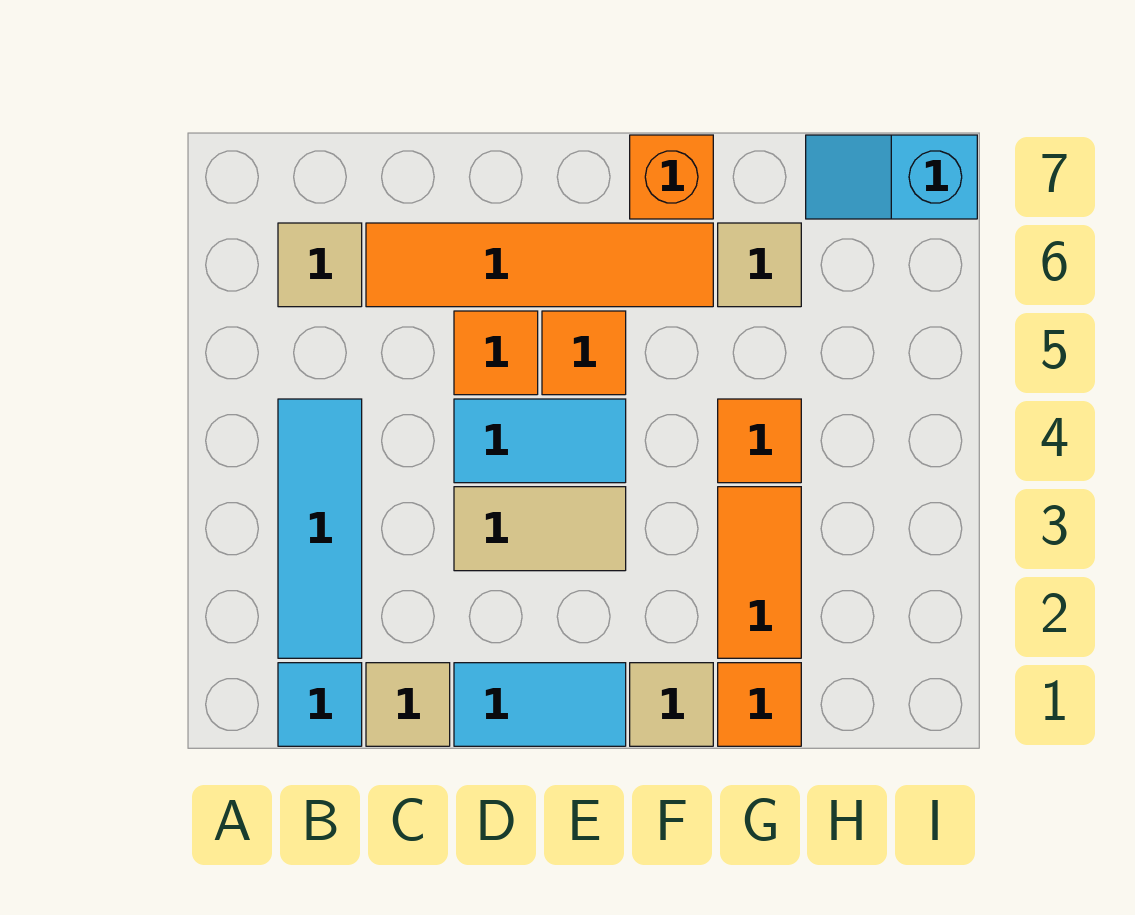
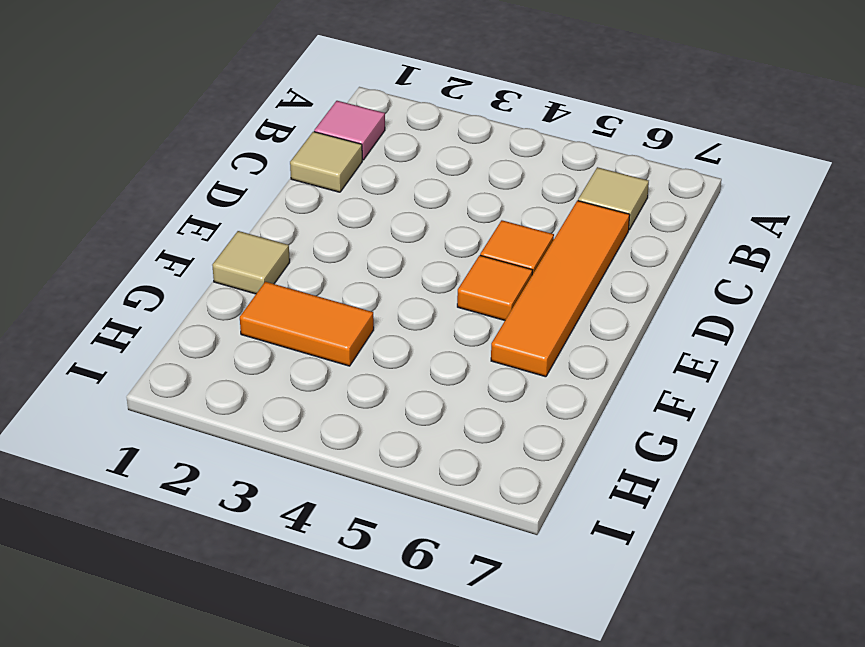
pink tile B1 level 1 -> cyan tile B1 level 1
none -> cyan tile B2:B4 level 1
none -> cyan tile D1:E1 level 1
none -> tan tile D3:E3 level 1

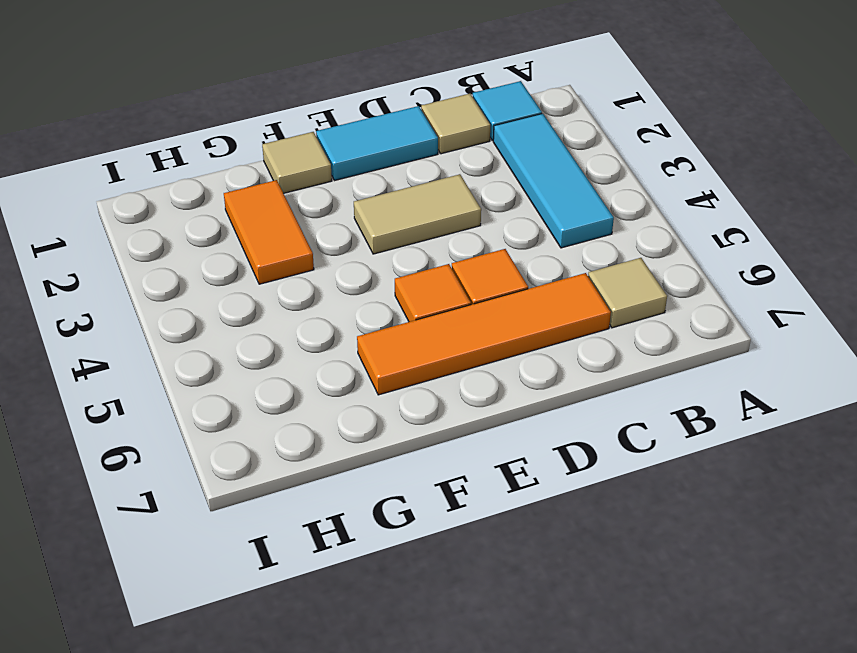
none -> cyan tile D4:E4 level 1
none -> orange brick F7 level 1
none -> orange tile G1 level 1

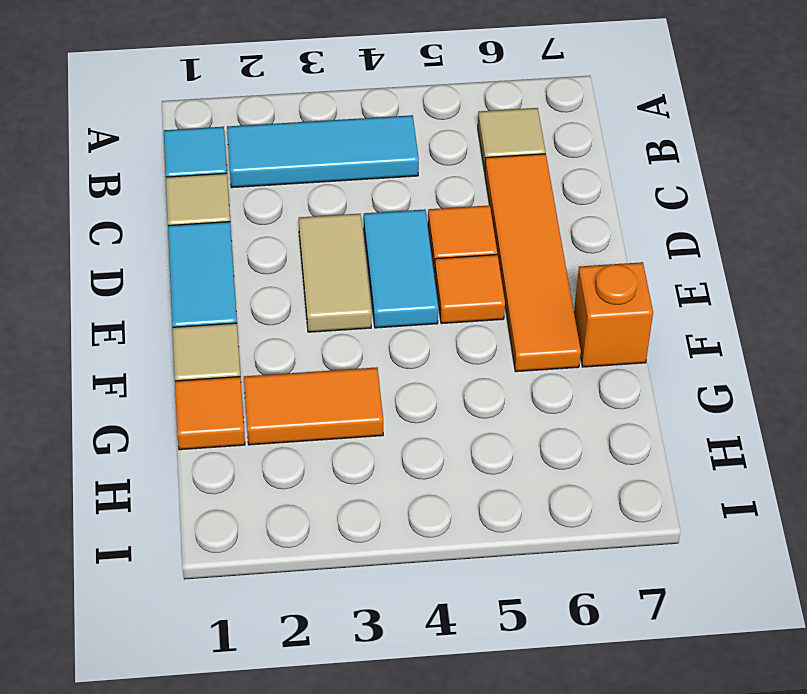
none -> orange tile G4 level 1
none -> tan tile G6 level 1
none -> cyan slope H7:I7 level 1 top I

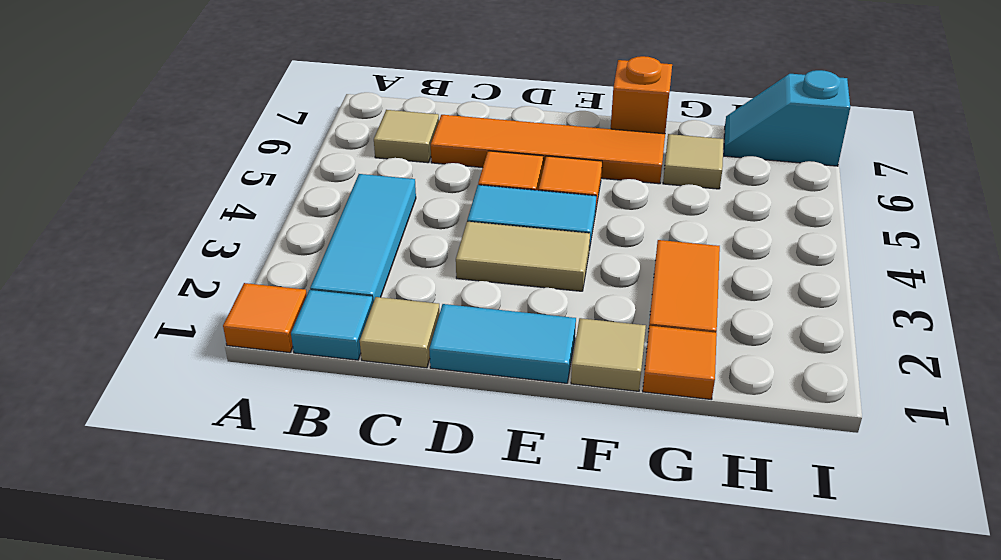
orange tile A1 level 1 -> orange tile G4 level 1

